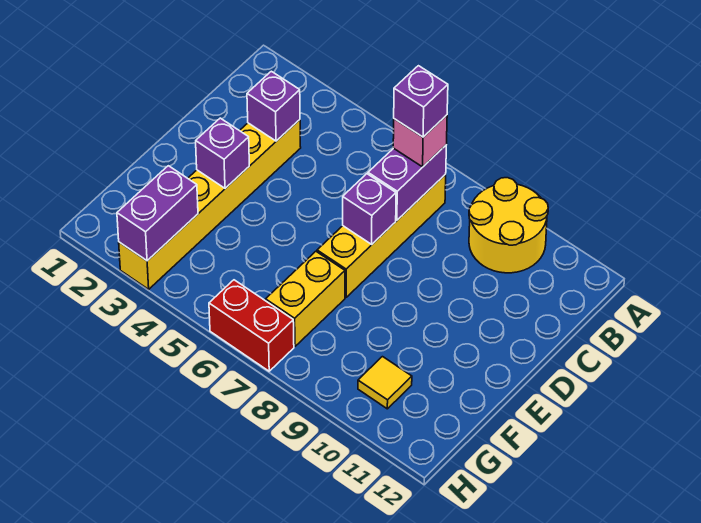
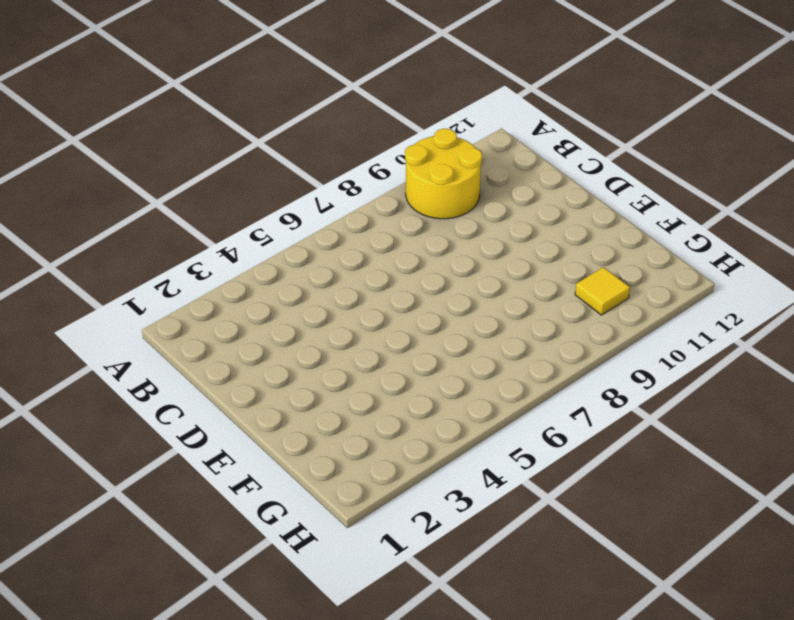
none -> yellow brick B7:E7 level 1
none -> yellow brick C3:H3 level 1
none -> yellow brick F7:G7 level 1

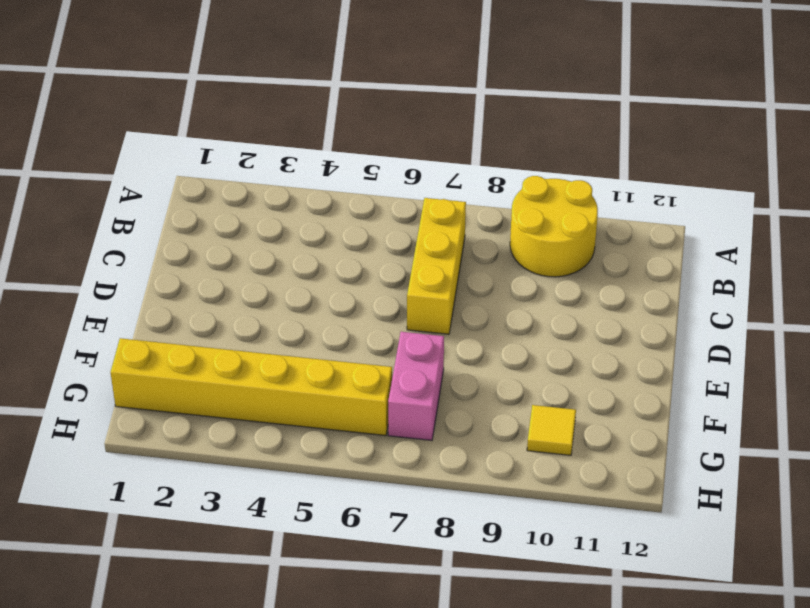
yellow brick B7:D7 level 1 -> yellow brick B7:E7 level 1
pink brick F7:G7 level 1 -> yellow brick F7:G7 level 1
yellow brick G1:G6 level 1 -> yellow brick C3:H3 level 1
none -> red brick H6:H7 level 1
none -> purple brick B7:C7 level 2
none -> purple brick C3 level 2

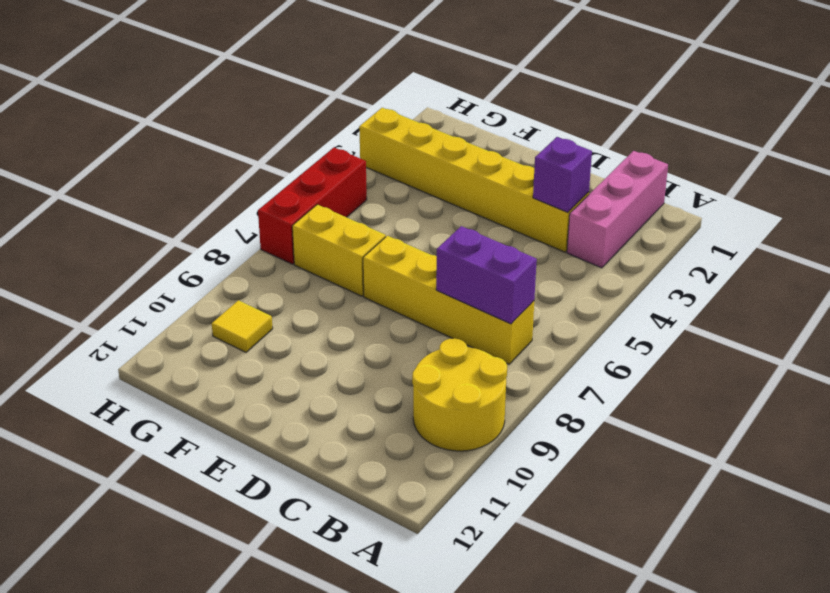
pink brick B1:B3 level 1 -> none
red brick H5:H7 level 1 -> red brick H6:H7 level 1
none -> purple brick D7 level 2
none -> purple brick E3 level 2
none -> purple brick G3:H3 level 2

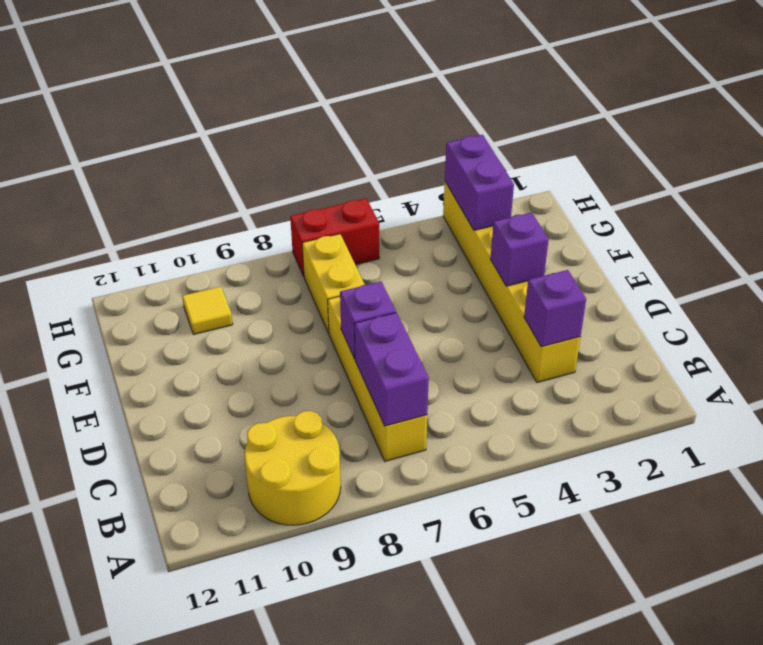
none -> pink brick B7 level 3
none -> purple brick B7 level 4

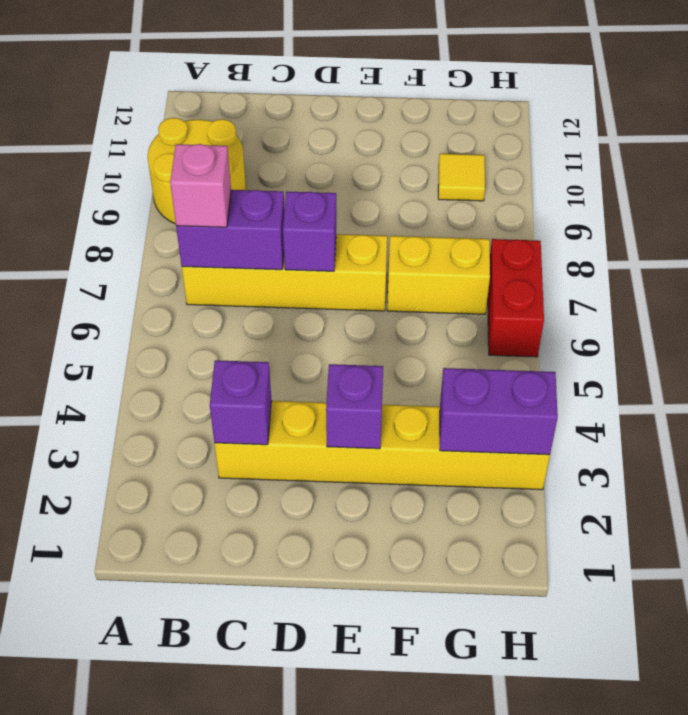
none -> purple brick B7 level 4

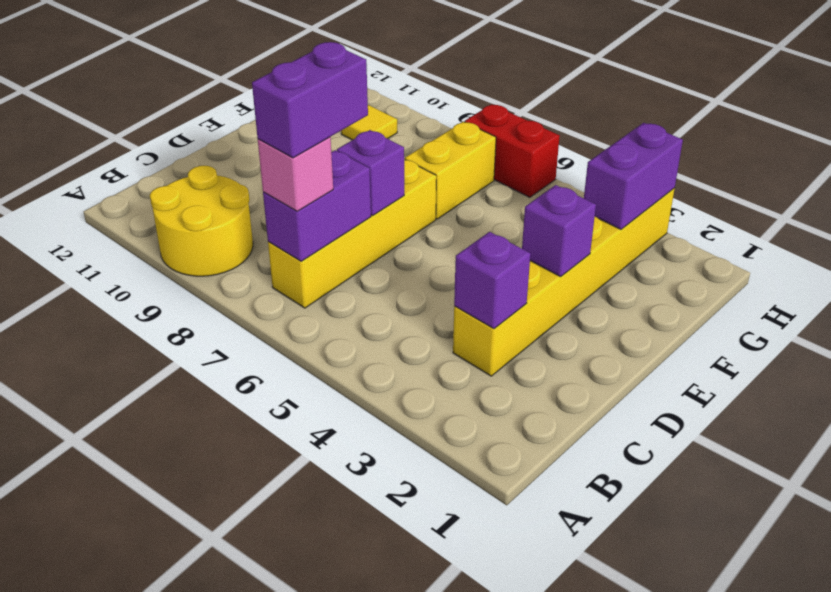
purple brick B7:C7 level 4 -> purple brick B7 level 4

